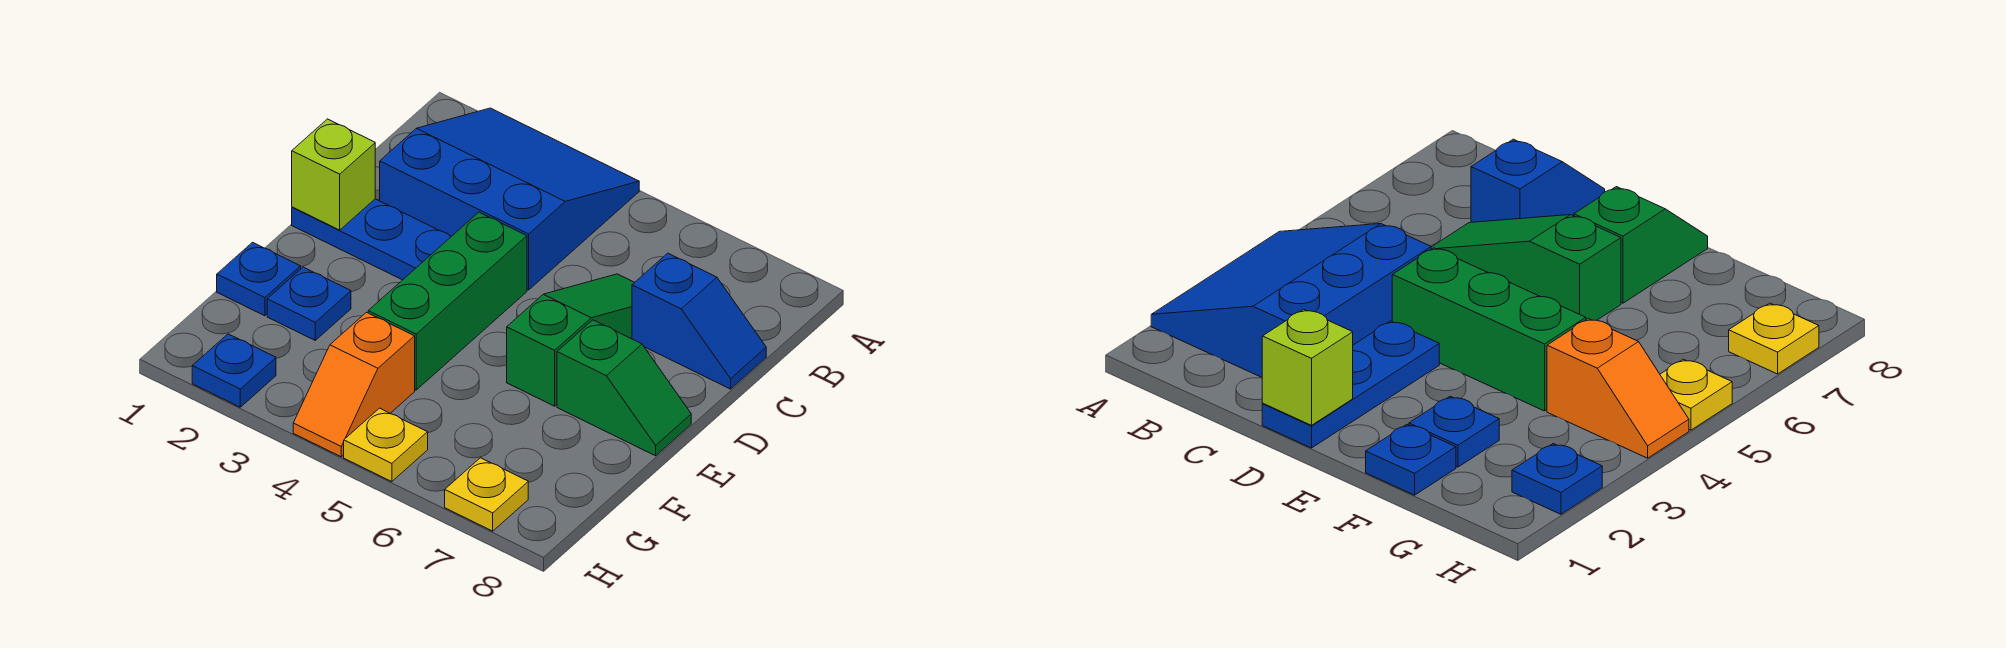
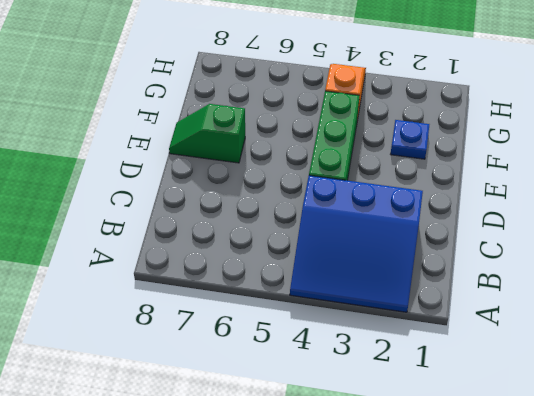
none -> green slope C6:E6 level 1 top E
none -> blue slope C7:C8 level 1 top 7
none -> blue plate D1:D3 level 1

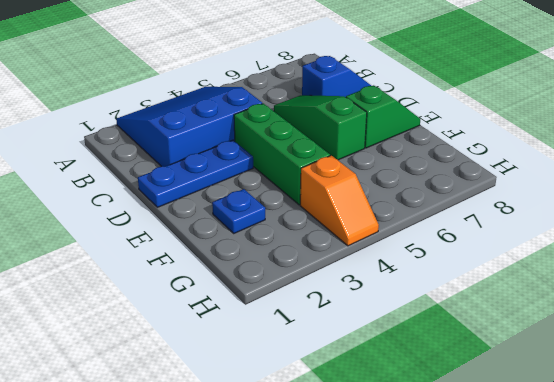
none -> blue plate F1 level 1
none -> blue plate H2 level 1
none -> yellow plate H5 level 1

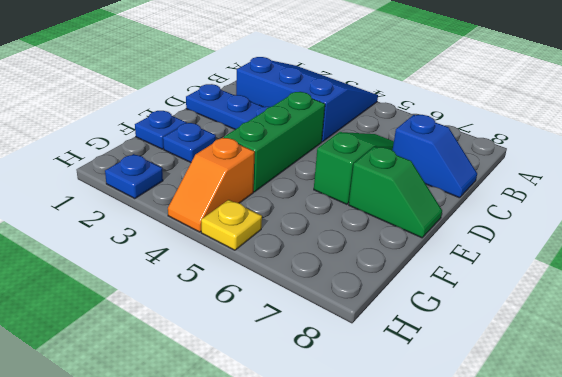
none -> yellow plate H7 level 1
none -> lime brick D1 level 2

